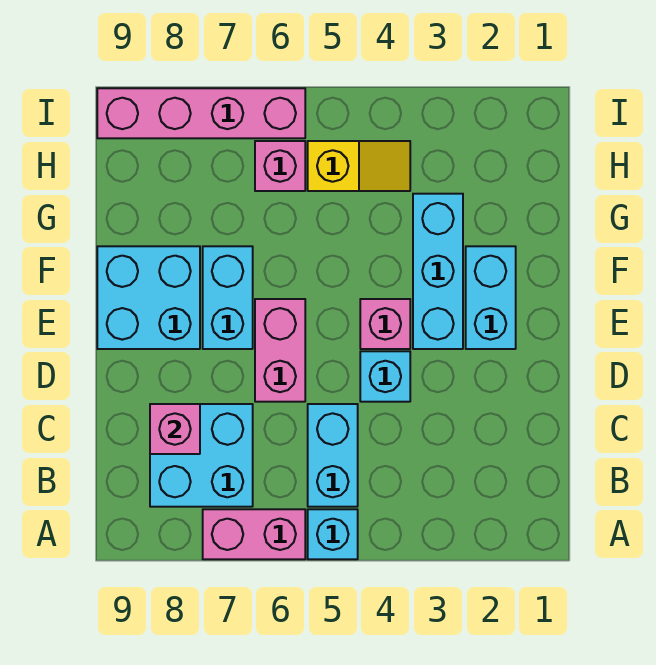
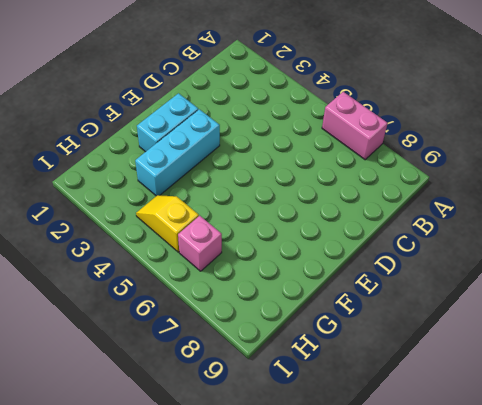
none -> cyan brick A5 level 1
none -> cyan brick B5:C5 level 1
none -> cyan brick B7:C8 level 1

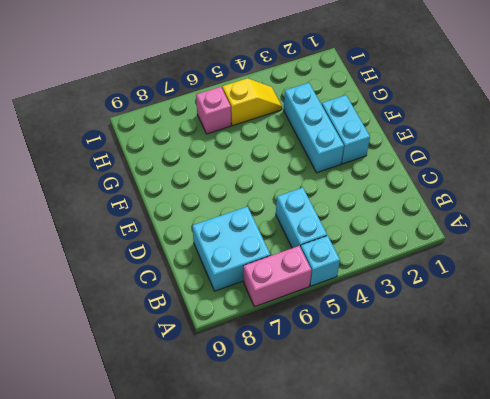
none -> cyan brick D4 level 1
none -> pink brick D6:E6 level 1
none -> pink brick E4 level 1

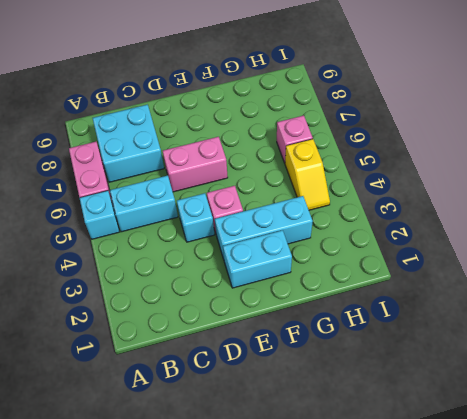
none -> cyan brick E7:F7 level 1
none -> cyan brick E8:F9 level 1
none -> pink brick I6:I9 level 1

